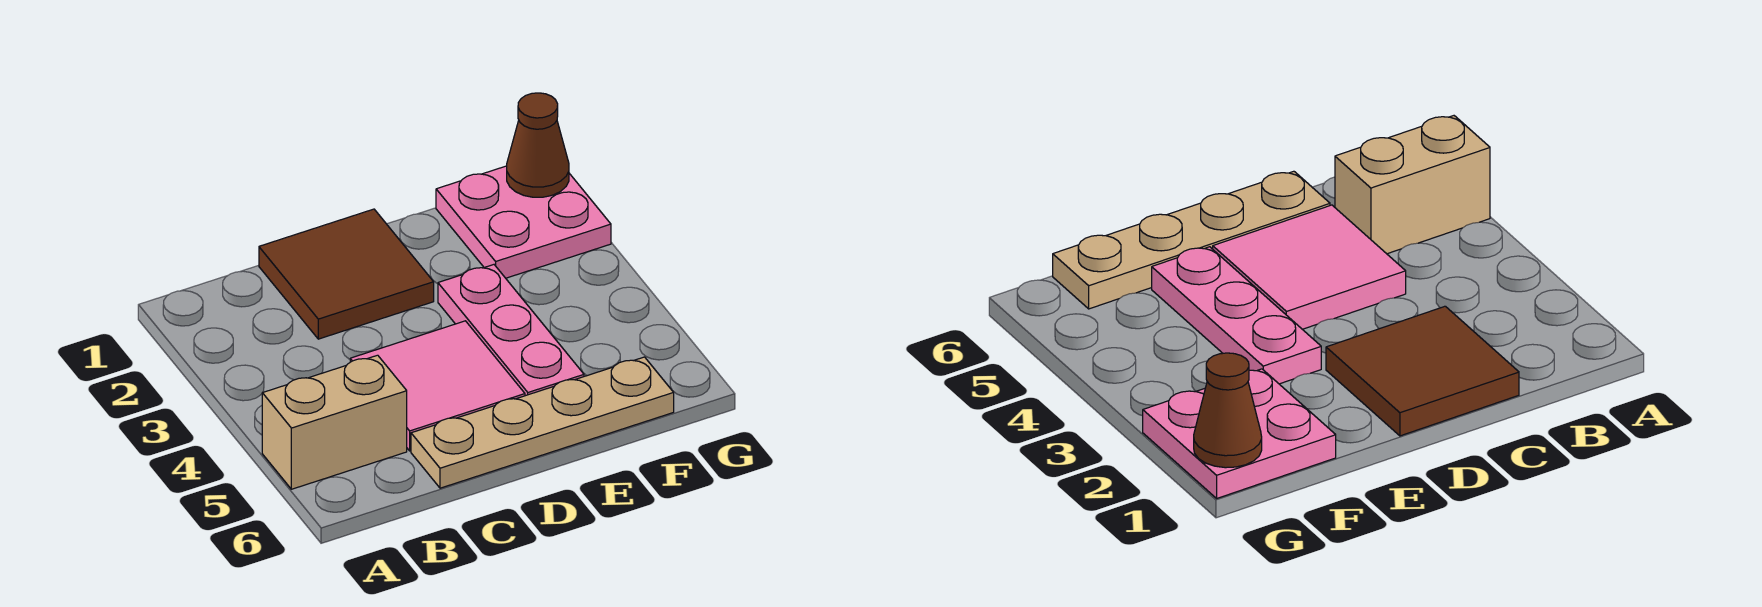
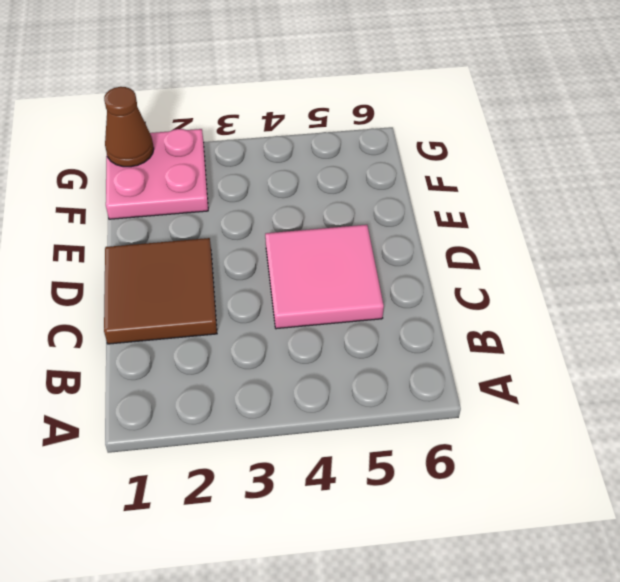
none -> tan brick A5:B5 level 1
none -> tan plate C6:F6 level 1

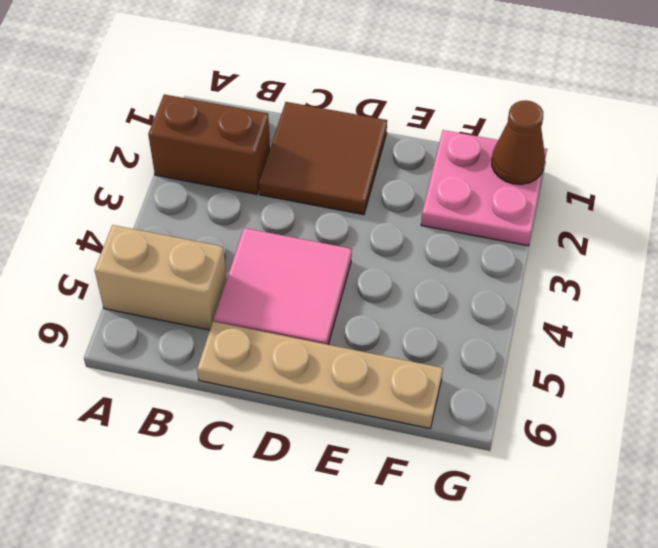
brown brick A2:B2 level 1 -> none
none -> pink plate E3:E5 level 1

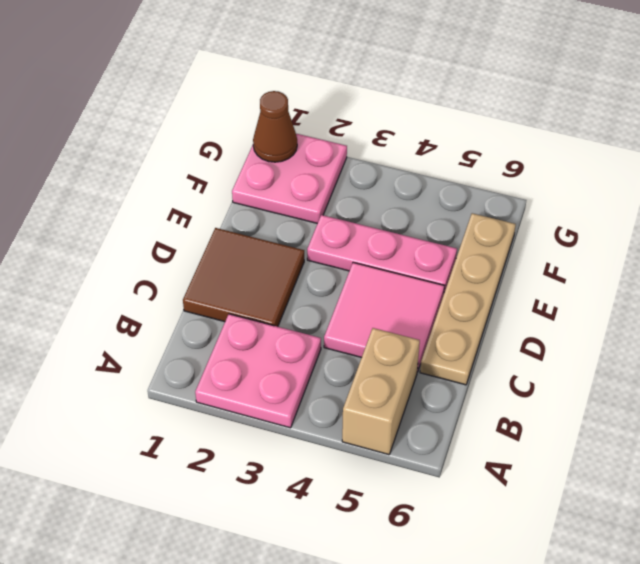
pink plate A2:B3 level 1 -> none

